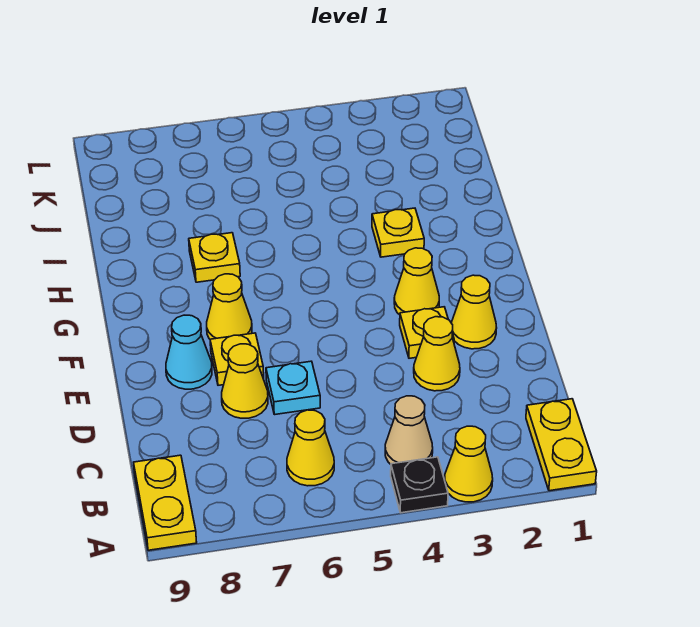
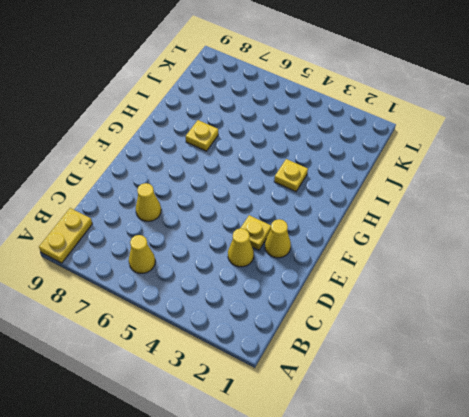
none -> yellow plate A1:B1 level 1
none -> yellow cone A3 level 1
none -> black plate A4 level 1

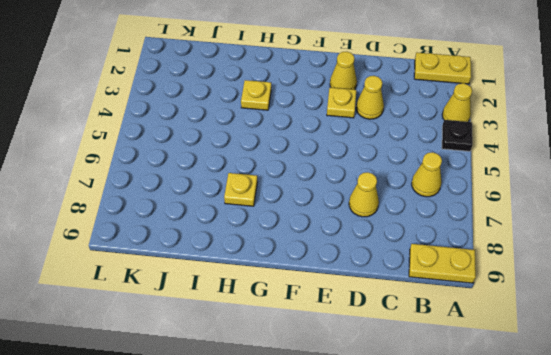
none -> tan cone B4 level 1
none -> cyan plate D6 level 1
none -> yellow plate E7 level 1

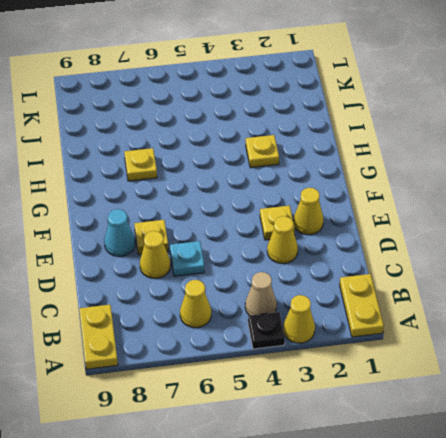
none -> yellow cone F3 level 1
none -> yellow cone F7 level 1

